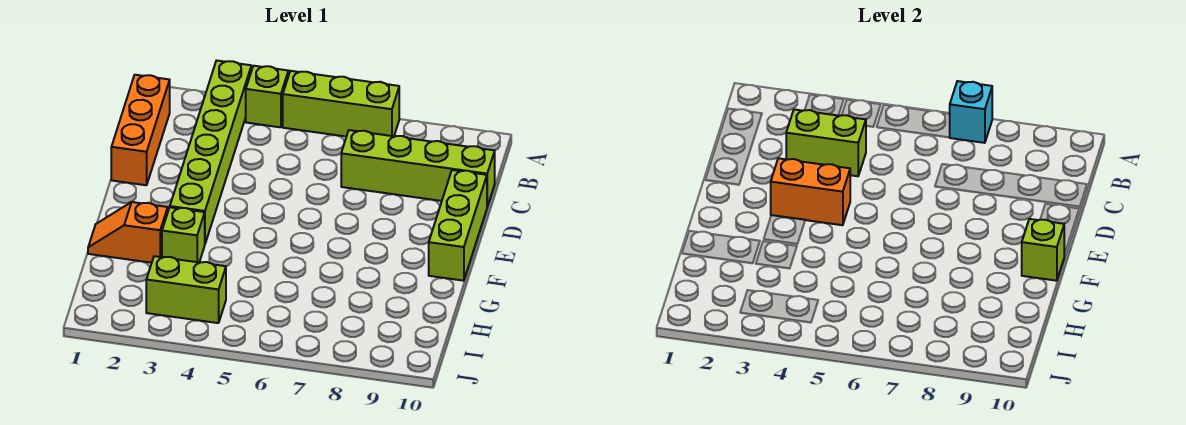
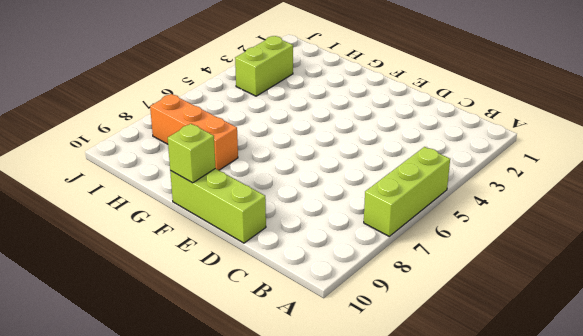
orange brick G8:I8 level 1 -> orange brick B1:D1 level 1
none -> lime brick A3:F3 level 1
none -> lime brick A4 level 1
none -> lime brick C7:C10 level 1

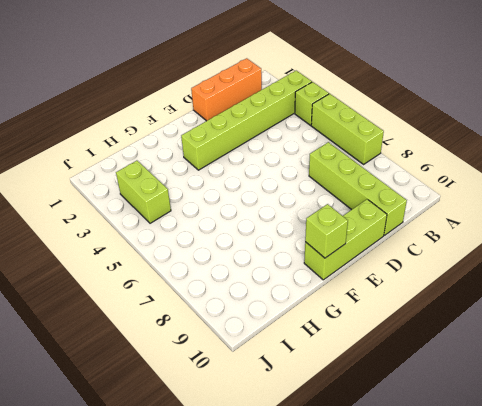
none -> orange slope G1:G2 level 1 top 2
none -> lime brick G3 level 1
none -> cyan brick A7 level 2

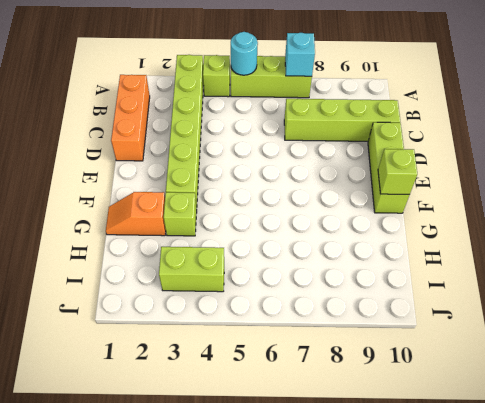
cyan round brick A5 level 2 -> none
none -> lime brick C3:C4 level 2
none -> orange brick E3:E4 level 2

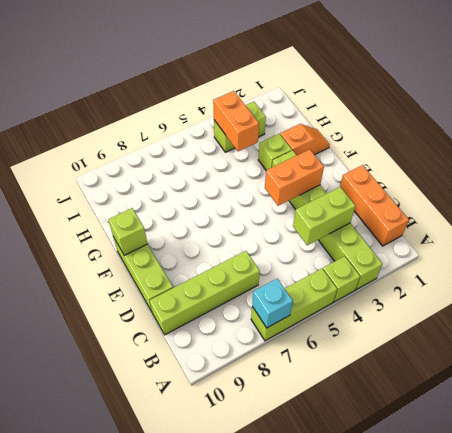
orange brick H4:I4 level 2 -> none

